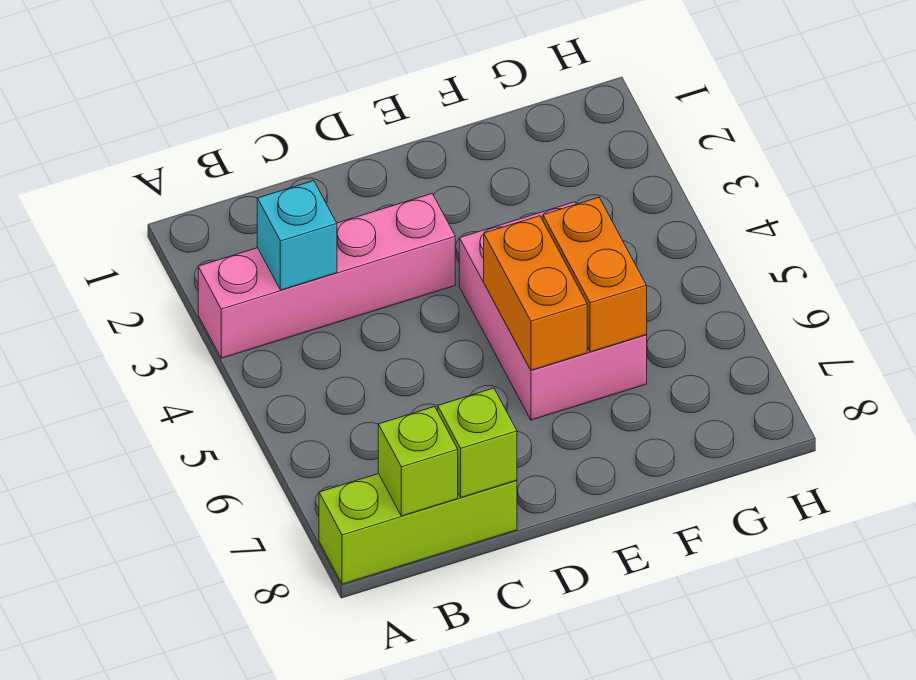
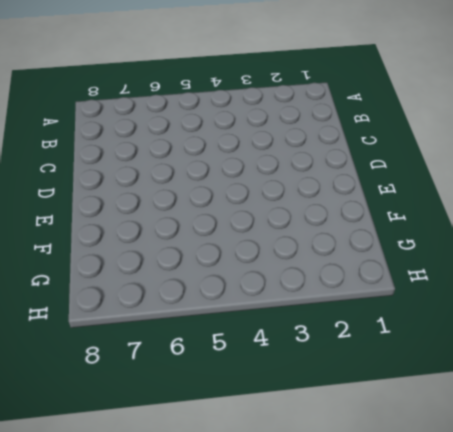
none -> pink brick A3:D3 level 1
none -> lime brick A8:C8 level 1

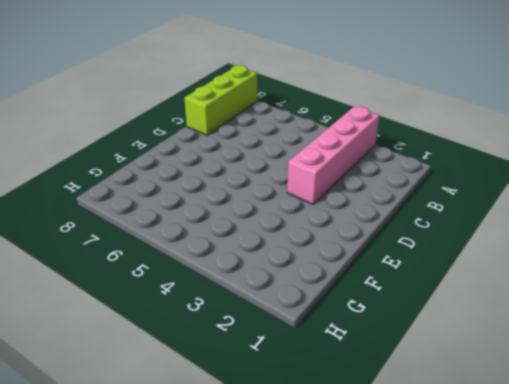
none -> pink brick E4:F6 level 1
none -> cyan brick B3 level 2

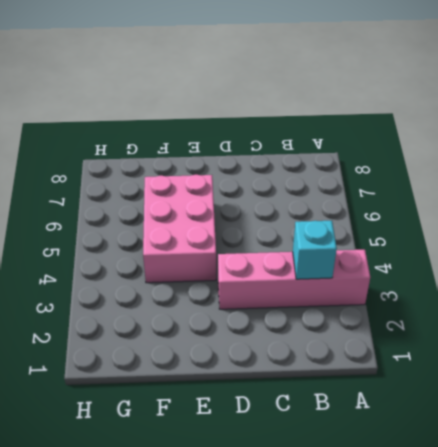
none -> lime brick A8:C8 level 1
none -> lime brick B8 level 2

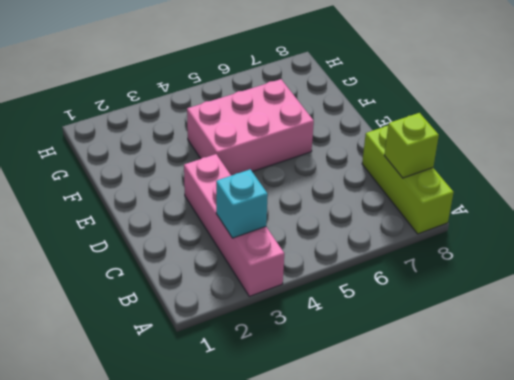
none -> lime brick C8 level 2
none -> orange brick E5:E6 level 2

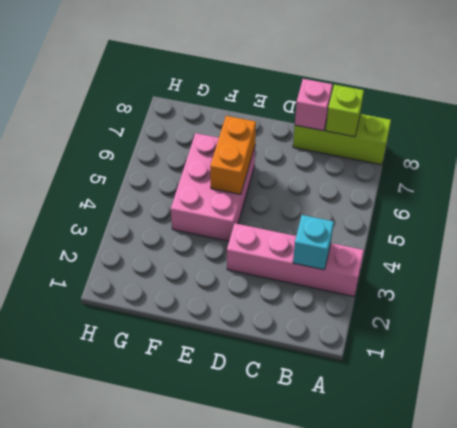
pink brick C8 level 2 -> lime brick C8 level 2
none -> orange brick F5:F6 level 2

